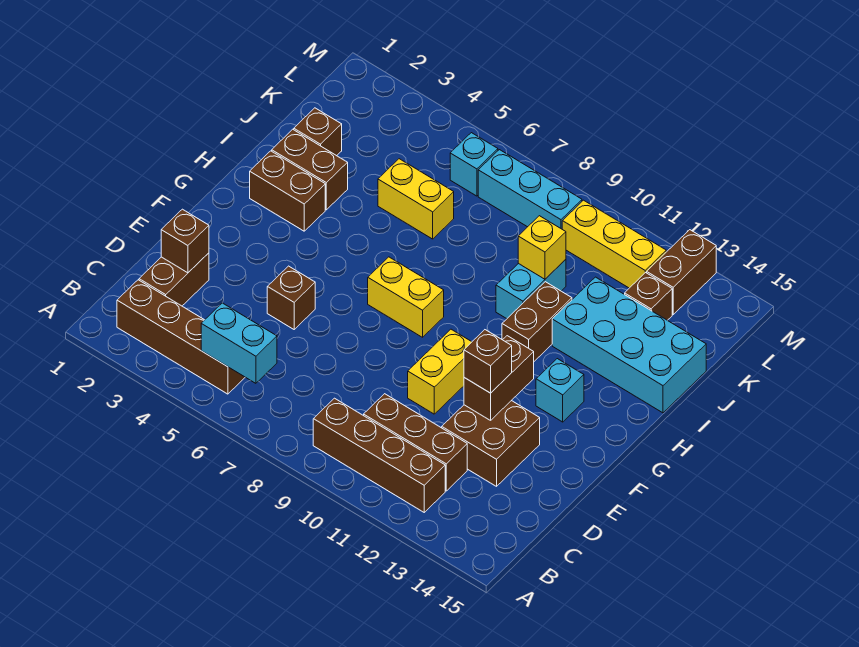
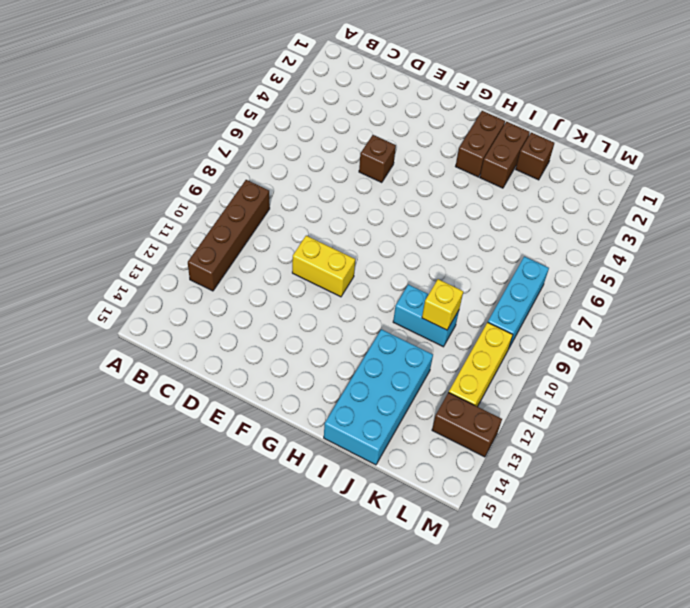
none -> brown brick B2:B5 level 1
none -> brown brick C2:D2 level 1
none -> brown brick C10:C12 level 1

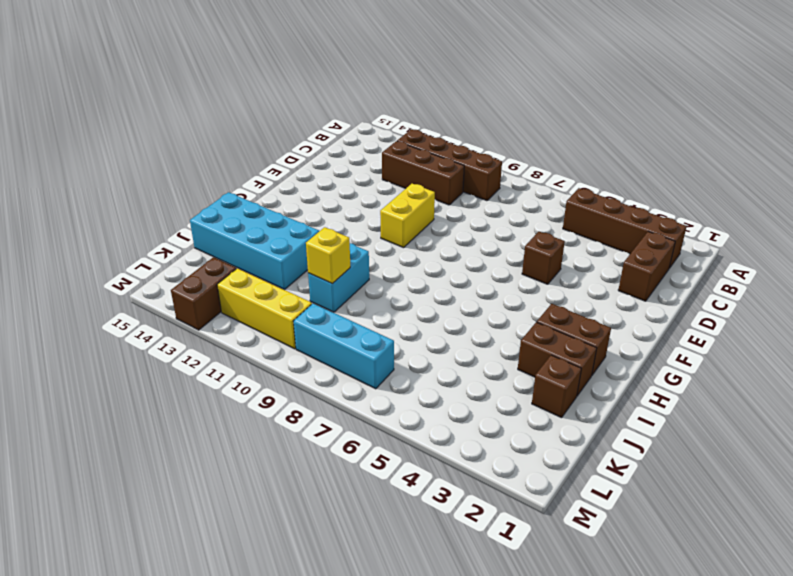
none -> brown brick D12:E13 level 1
none -> yellow brick G7:G8 level 1
none -> cyan brick G13 level 1

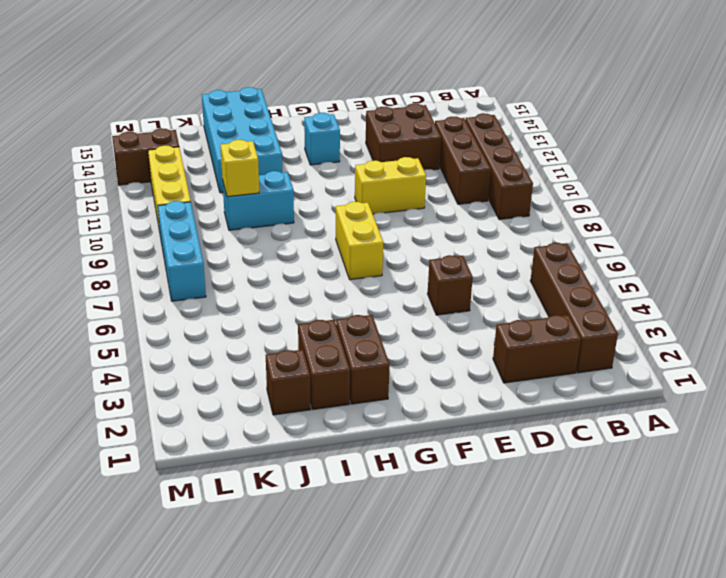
none -> brown brick H11:I11 level 1
none -> yellow brick J5:J6 level 1
none -> brown brick K13 level 1

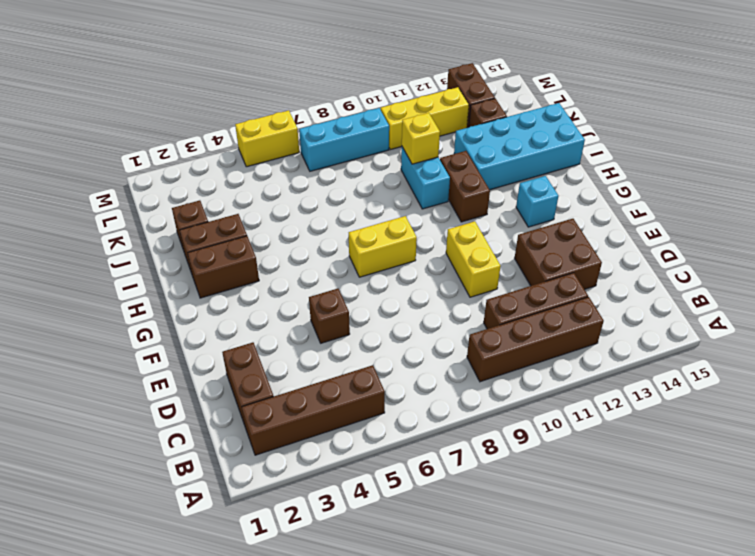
yellow brick M5:M6 level 1 -> yellow brick J5:J6 level 1
none -> cyan brick L6 level 1
none -> cyan brick B5:B6 level 2
none -> brown brick D2 level 2

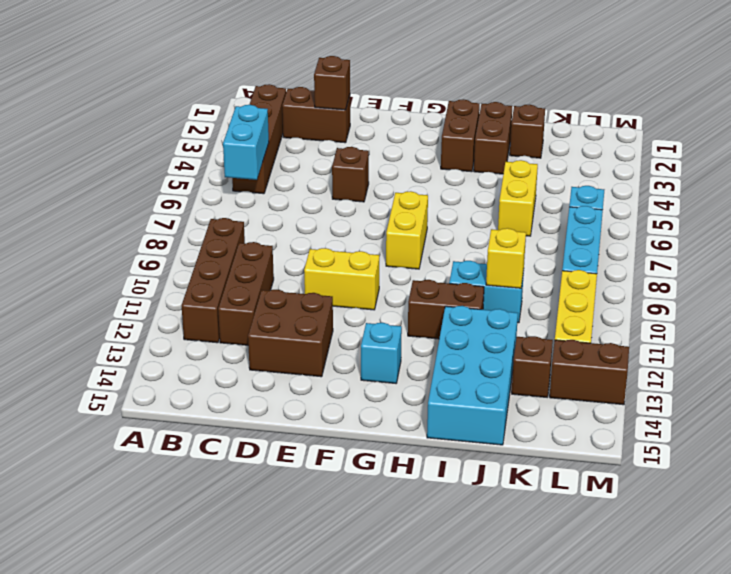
none -> brown brick E12:F12 level 2
none -> brown brick E12 level 3

